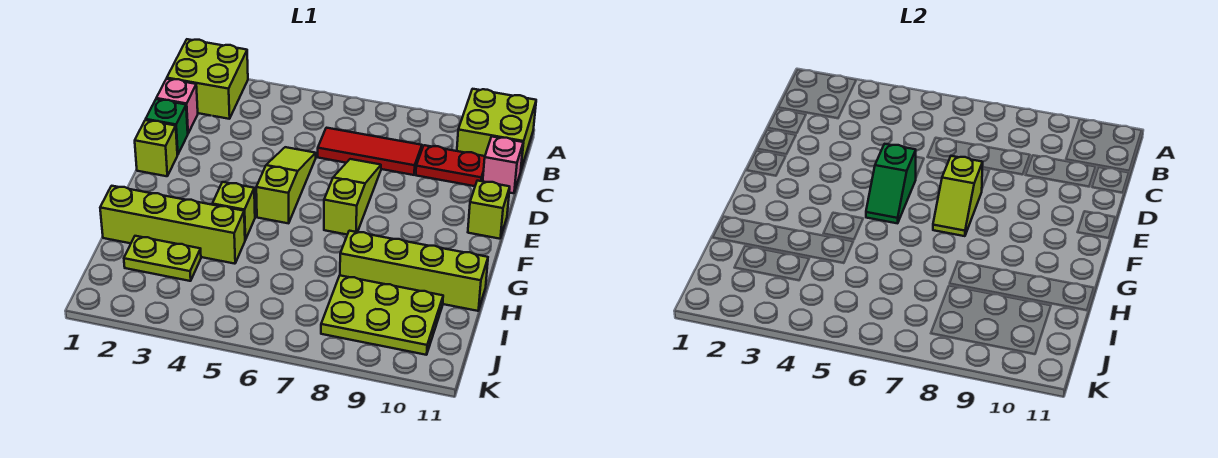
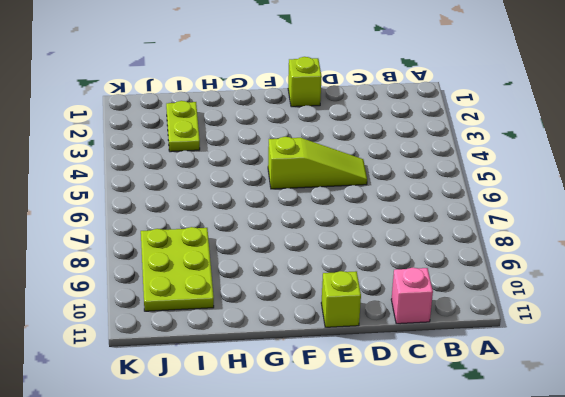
none -> lime brick A1:B2 level 1
none -> lime brick A10:B11 level 1
none -> pink brick C1 level 1

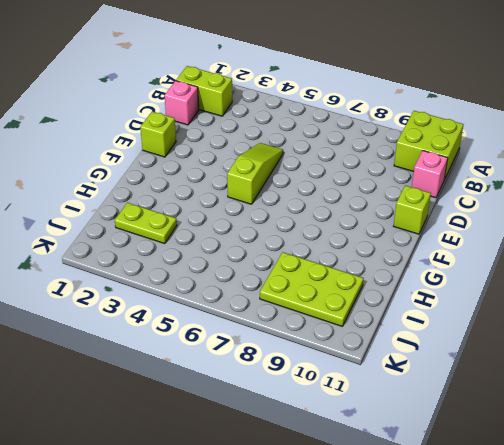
lime brick B1:B2 level 1 -> lime brick A1:B2 level 1
none -> red tile C6:C8 level 1
none -> red plate C9:C10 level 1
none -> green brick D1 level 1

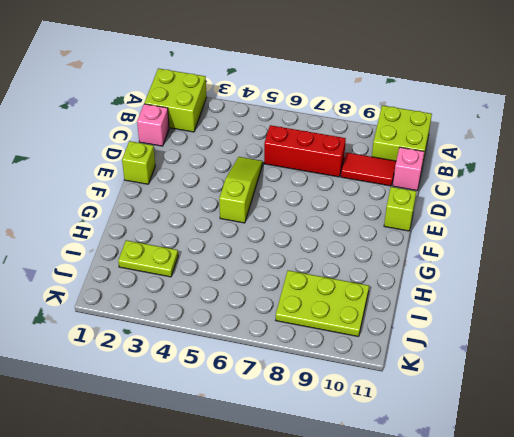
red brick C6:C8 level 1 -> red tile C6:C8 level 1
red tile C9:C10 level 1 -> red plate C9:C10 level 1
none -> green brick D1 level 1
none -> lime slope D7:F7 level 1 top F
none -> lime brick G4 level 1

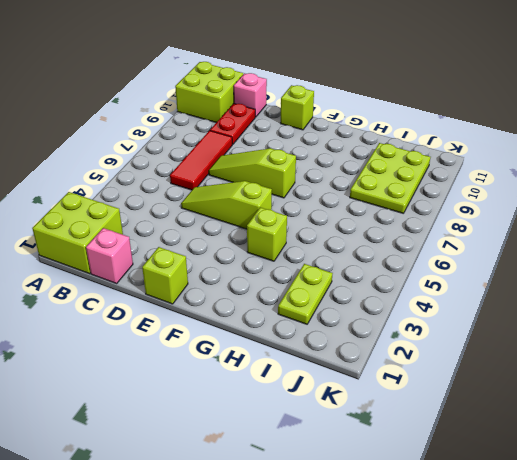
none -> green brick D1 level 1
none -> lime brick H1:H4 level 1
none -> lime brick H8:H11 level 1

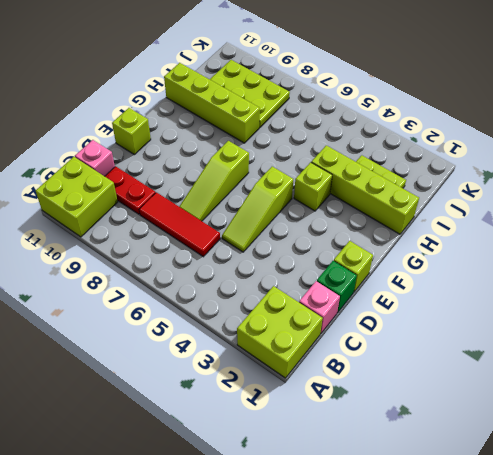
none -> green slope E5:F5 level 2 top E
none -> lime slope E7:F7 level 2 top E

